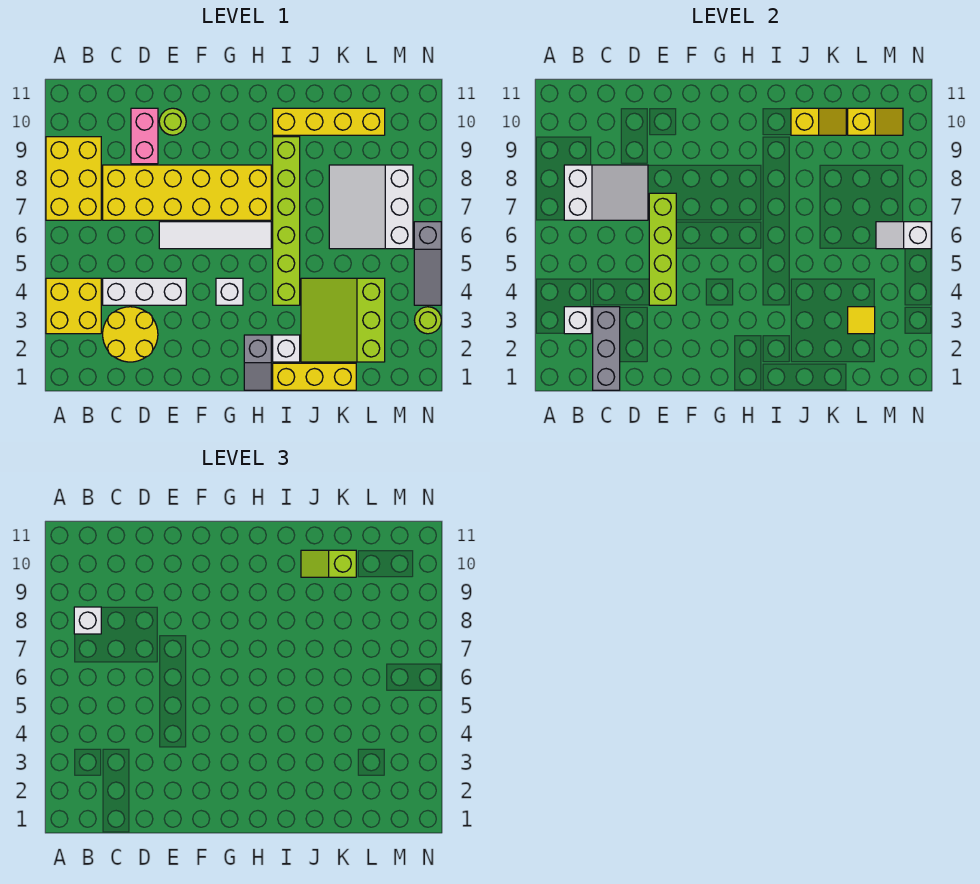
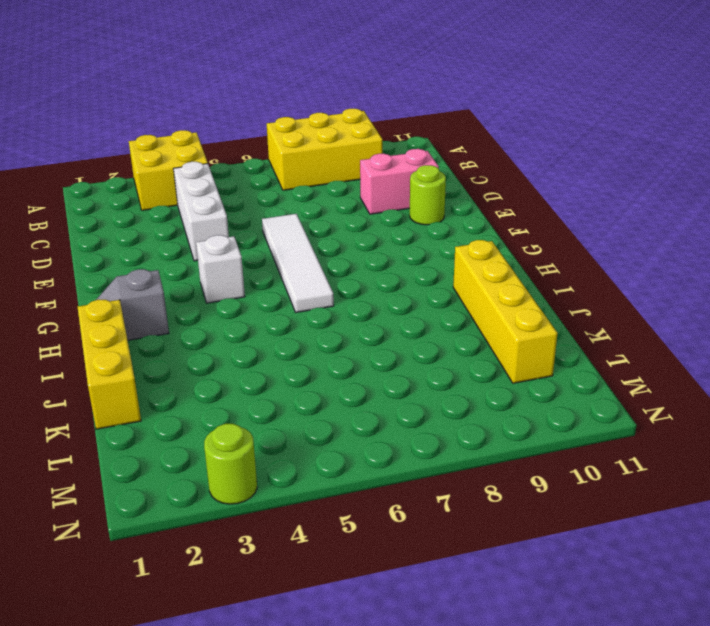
none -> yellow round brick C2:D3 level 1
none -> yellow brick C7:H8 level 1
none -> white brick I2 level 1

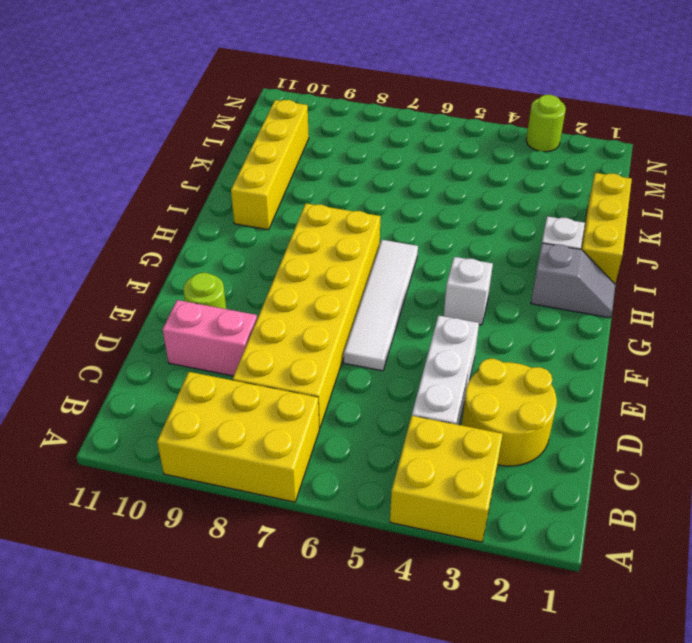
none -> lime brick I4:I9 level 1
none -> lime slope J2:L4 level 1 top L
none -> white slope K6:M8 level 1 top M

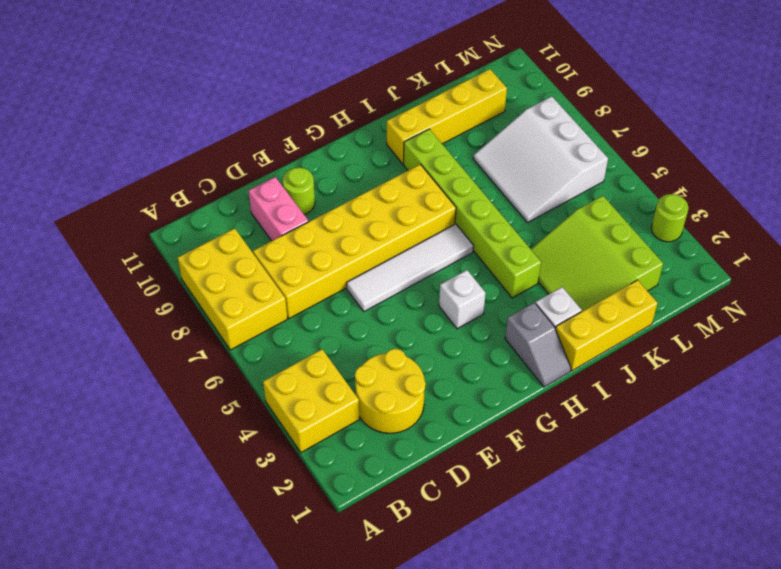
none -> white brick C4:E4 level 1
none -> grey slope N4:N6 level 1 top 6
none -> white brick B3 level 2

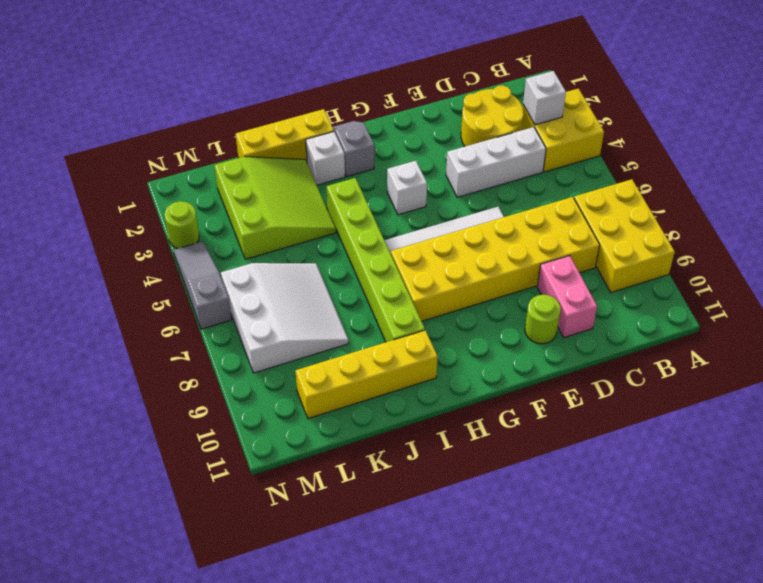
none -> white slope B7:D8 level 2 top B
none -> grey brick C1:C3 level 2
none -> lime brick E4:E7 level 2

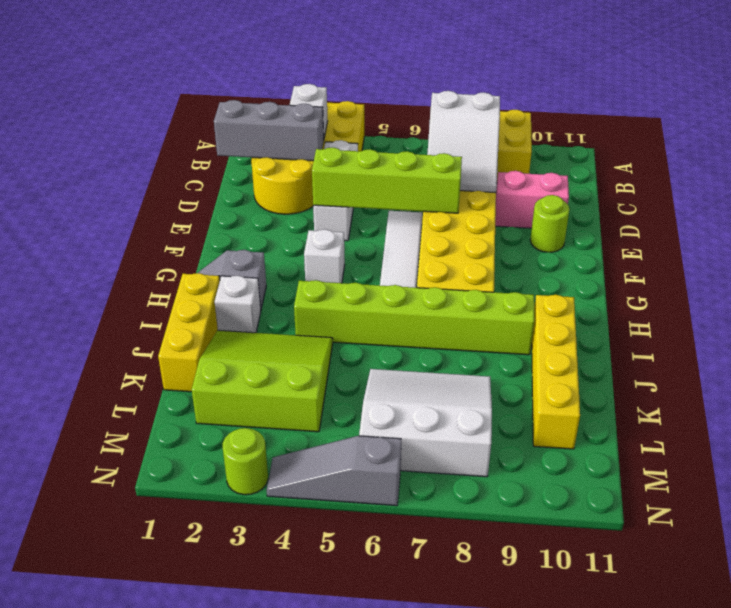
none -> yellow slope J10:K10 level 2 top J
none -> yellow tile L3 level 2
none -> yellow slope L10:M10 level 2 top L

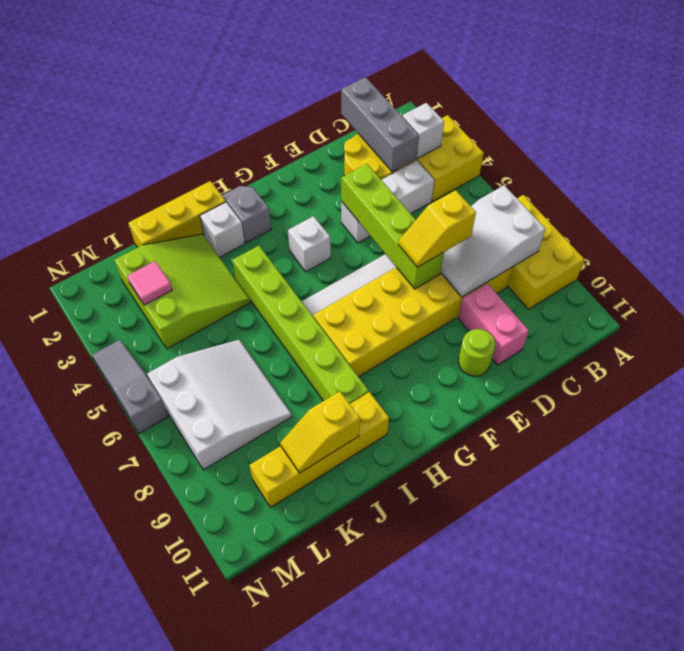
yellow slope D7:E7 level 3 top D -> yellow slope L10:M10 level 2 top L
pink tile L3 level 2 -> yellow tile L3 level 2
none -> lime round brick N3 level 1
none -> white slope M6:N6 level 2 top N
none -> white brick B8 level 3

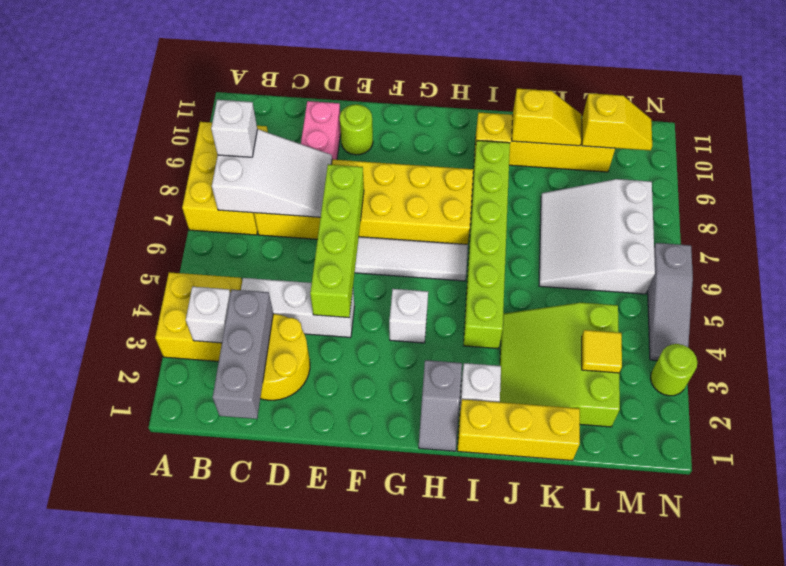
none -> white slope M6:N6 level 2 top N
none -> lime slope J10:K10 level 3 top K

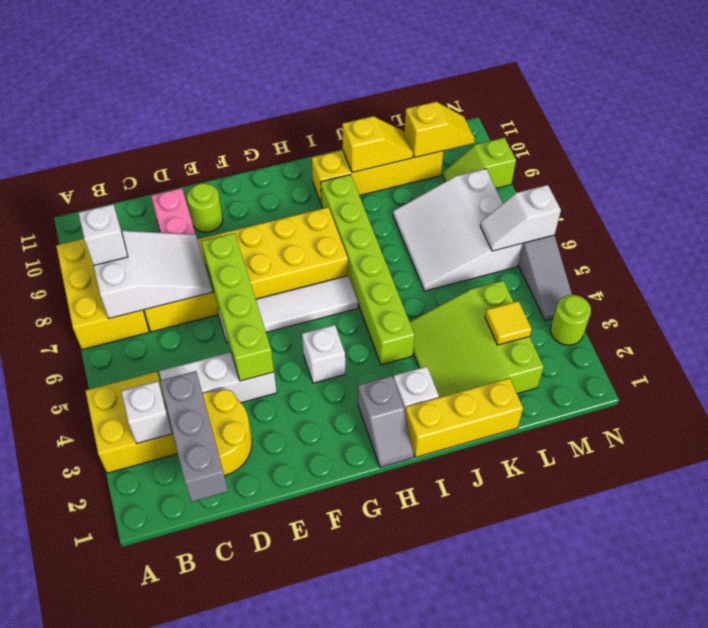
lime slope M9:N9 level 1 top N -> lime slope J10:K10 level 3 top K

